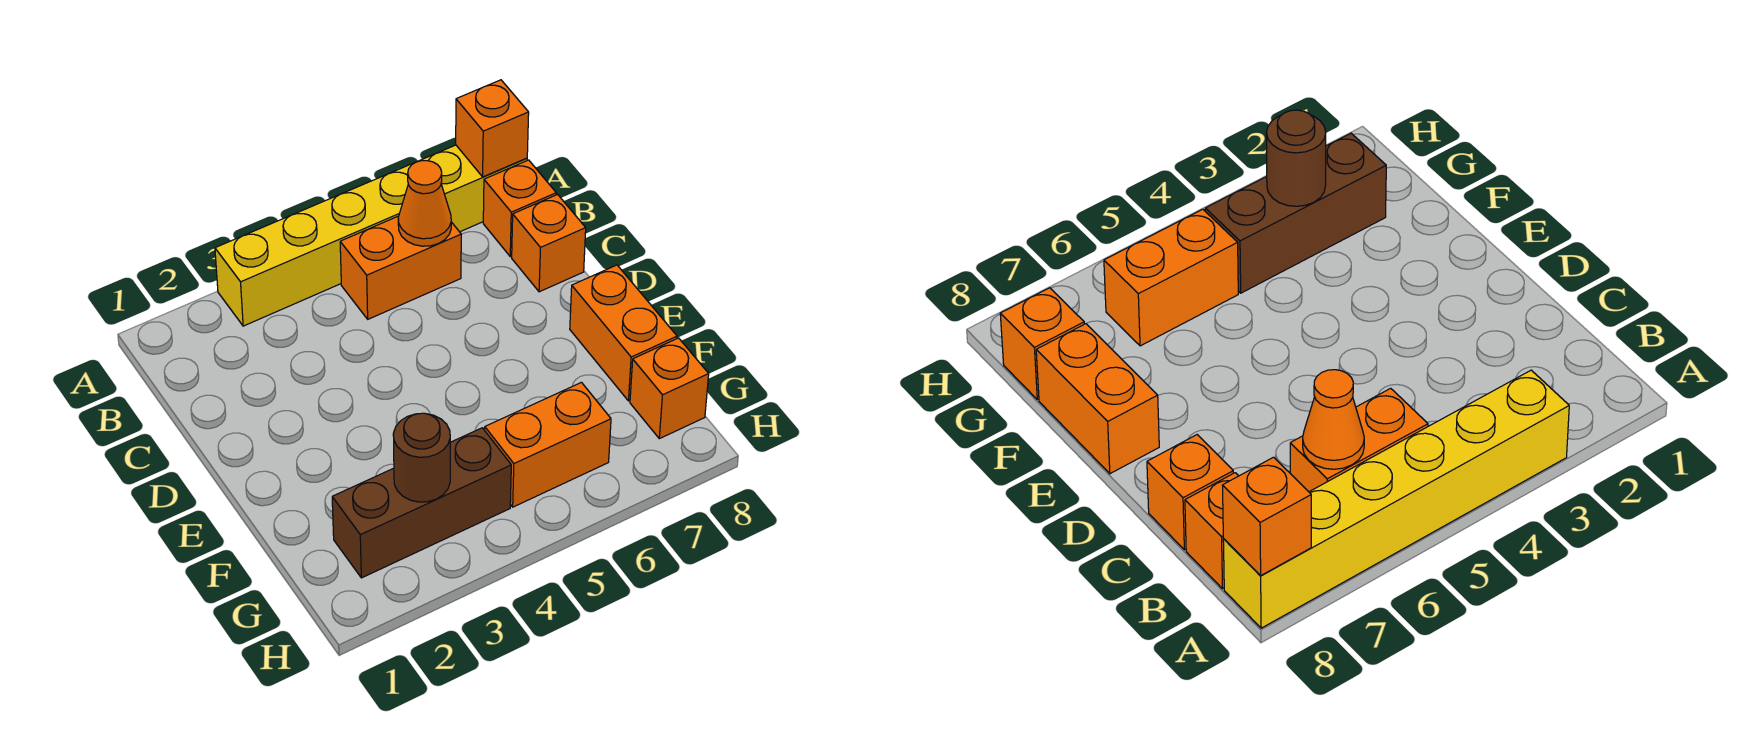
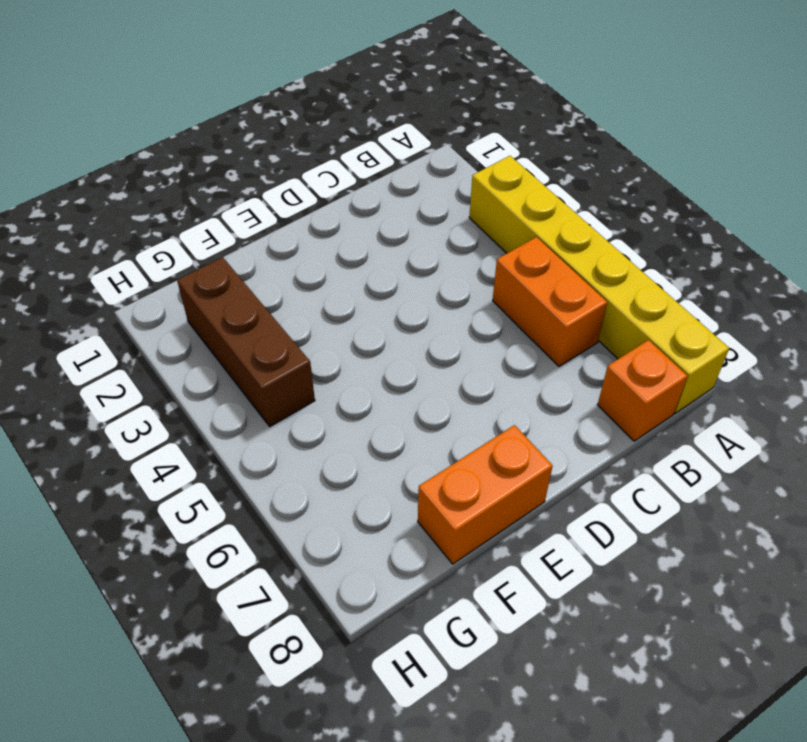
none -> orange brick C8 level 1
none -> orange brick G5:G6 level 1

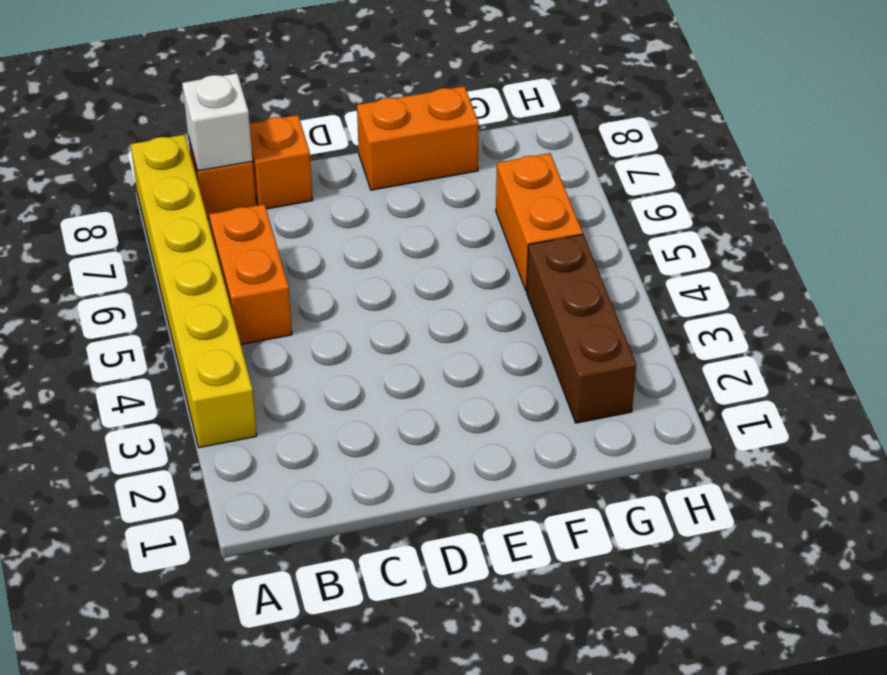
white brick B8 level 2 -> none
none -> orange brick G8 level 1
none -> orange brick A8 level 2

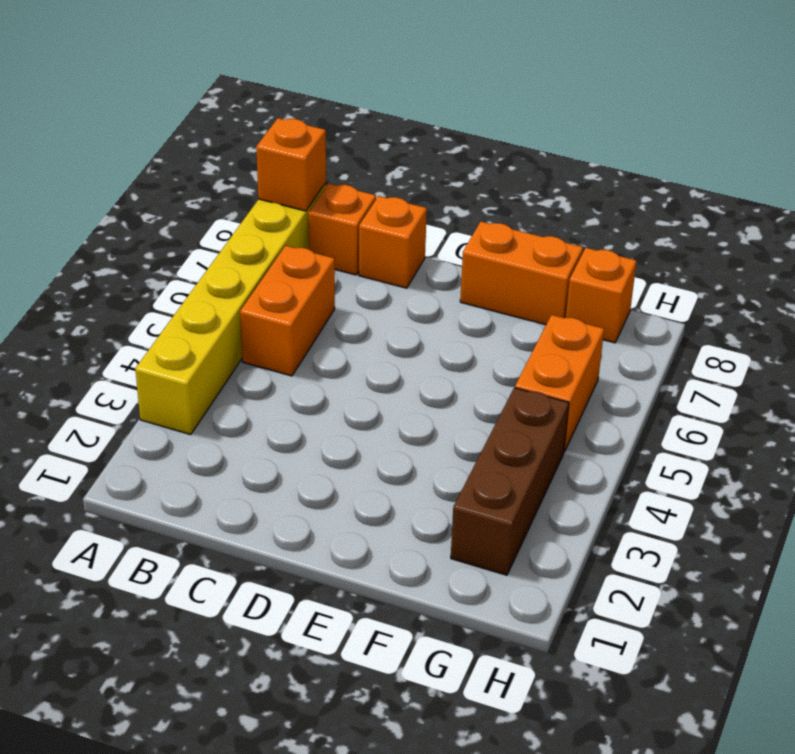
none -> orange cone B6 level 2
none -> brown round brick G3 level 2

